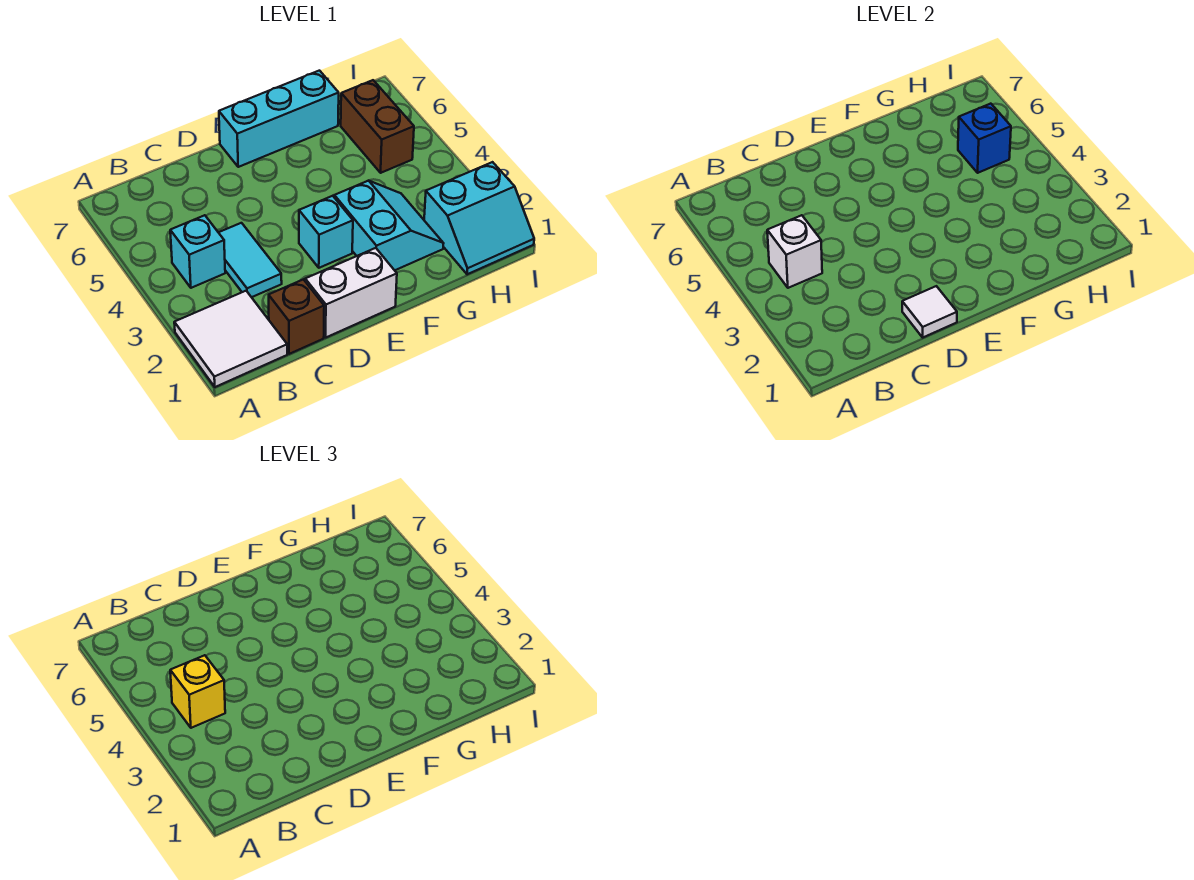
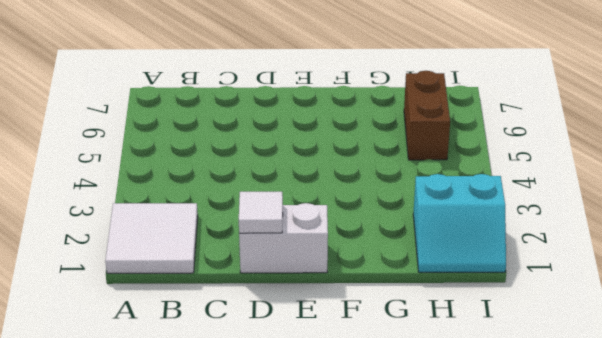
none -> cyan brick B4 level 1
none -> brown brick C1 level 1
none -> cyan tile C3:C4 level 1

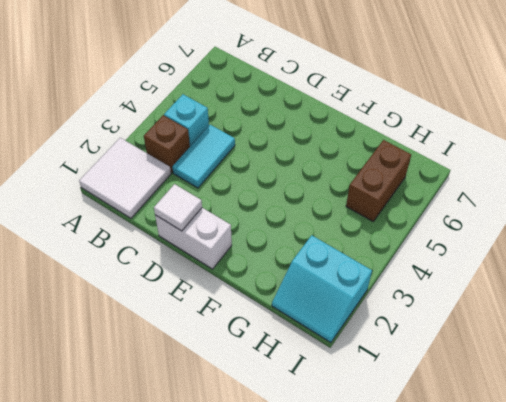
brown brick B3 level 1 -> brown brick C1 level 1
none -> cyan brick E3 level 1
none -> cyan brick E7:G7 level 1
none -> cyan slope F2:G3 level 1 top F

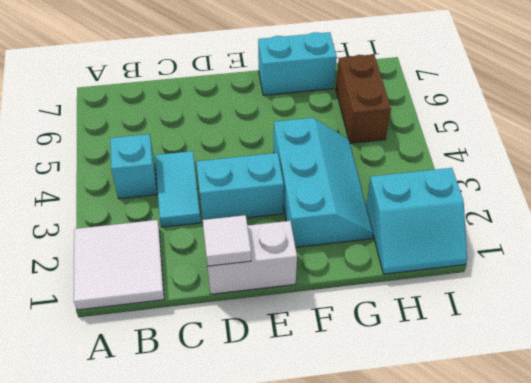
cyan brick D3:E3 level 1 -> cyan brick E3 level 1
cyan slope F2:G4 level 1 top F -> cyan slope F2:G3 level 1 top F
cyan brick F7:G7 level 1 -> cyan brick E7:G7 level 1
none -> brown brick C1 level 1
none -> white brick B4 level 2
none -> blue brick H5 level 2

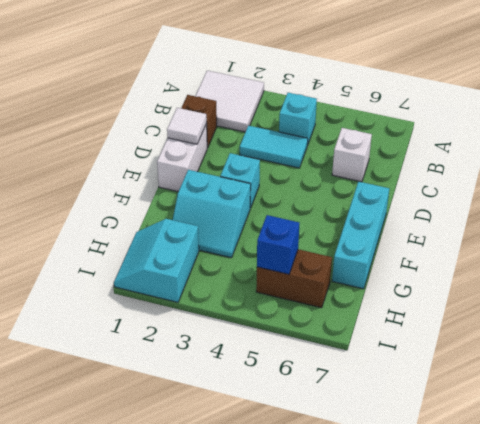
white brick C6 level 1 -> white brick B4 level 2
none -> yellow brick B4 level 3

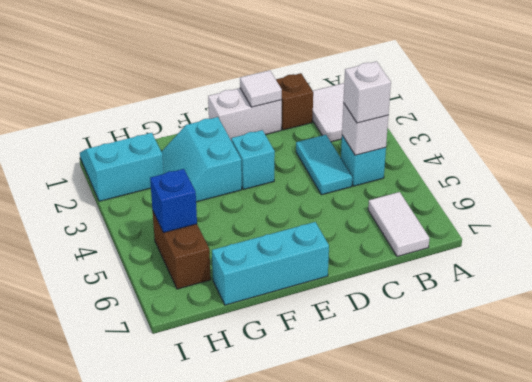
white brick B4 level 3 -> yellow brick B4 level 3
white tile B6:B7 level 1 -> none

